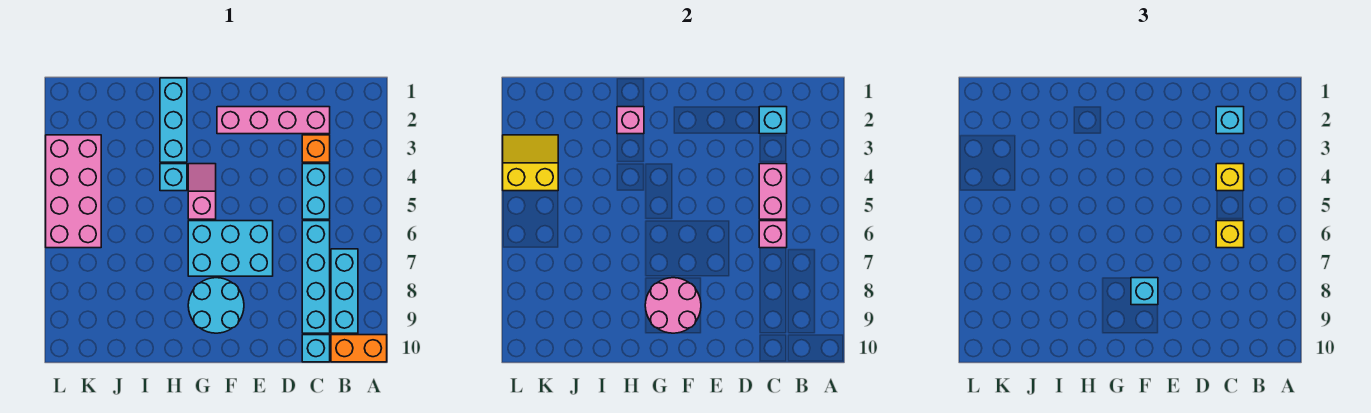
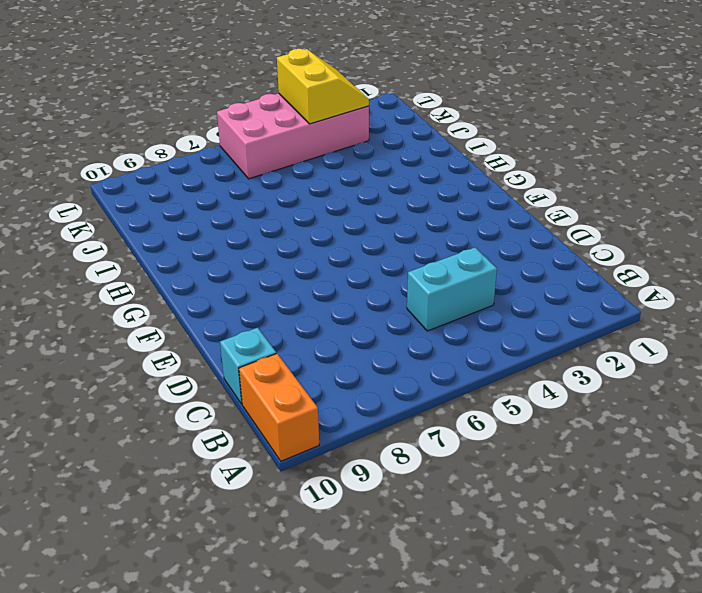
none -> cyan brick B7:B9 level 1
none -> pink brick C2:F2 level 1
none -> orange brick C3 level 1

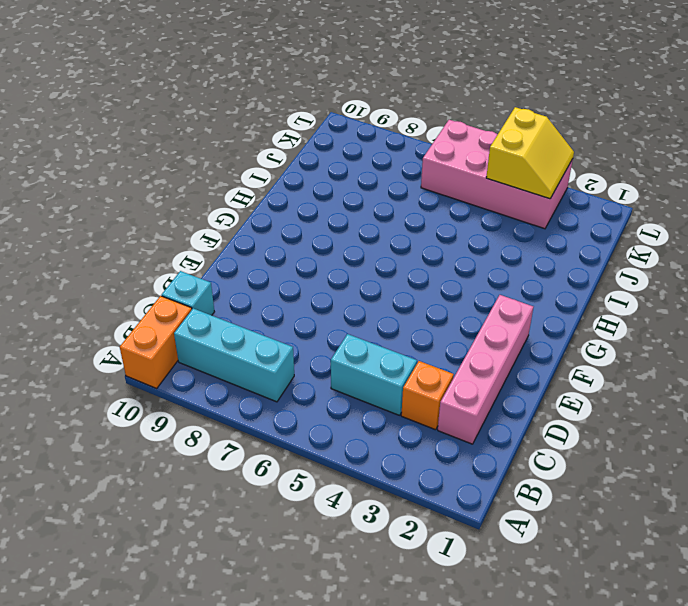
none -> cyan brick C6:C9 level 1
none -> cyan brick E6:G7 level 1
none -> cyan round brick F8:G9 level 1

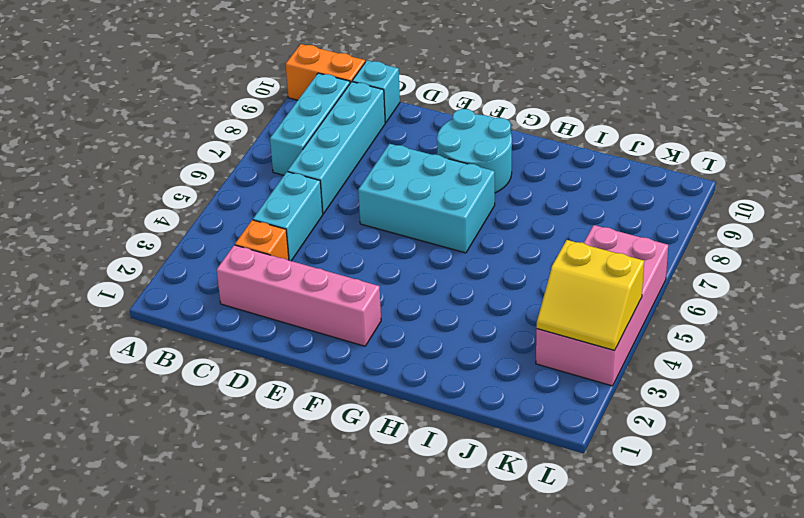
none -> pink slope G4:G5 level 1 top 5
none -> cyan brick H1:H3 level 1
none -> cyan brick H4 level 1

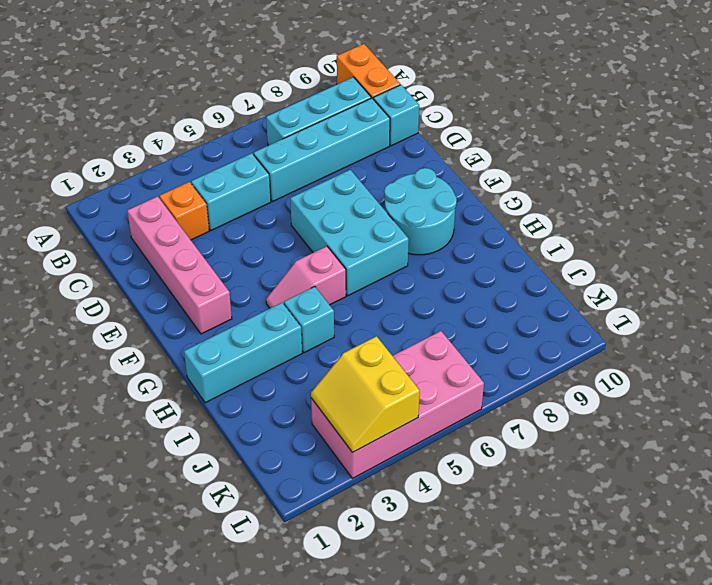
none -> cyan brick C2 level 2
none -> pink brick C4:C5 level 2
none -> pink brick C6 level 2

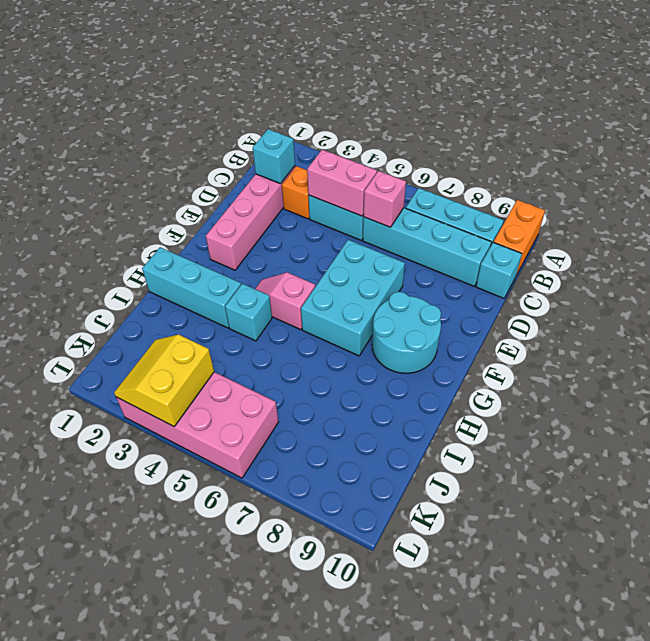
none -> pink round brick F8:G9 level 2
none -> pink brick H2 level 2
none -> cyan brick C2 level 3

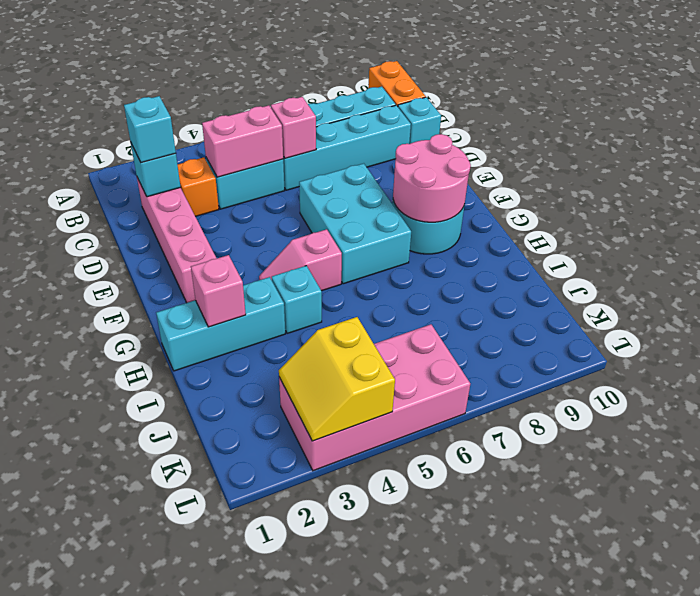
none -> yellow brick C4 level 3
none -> yellow brick C6 level 3
none -> cyan brick F8 level 3

